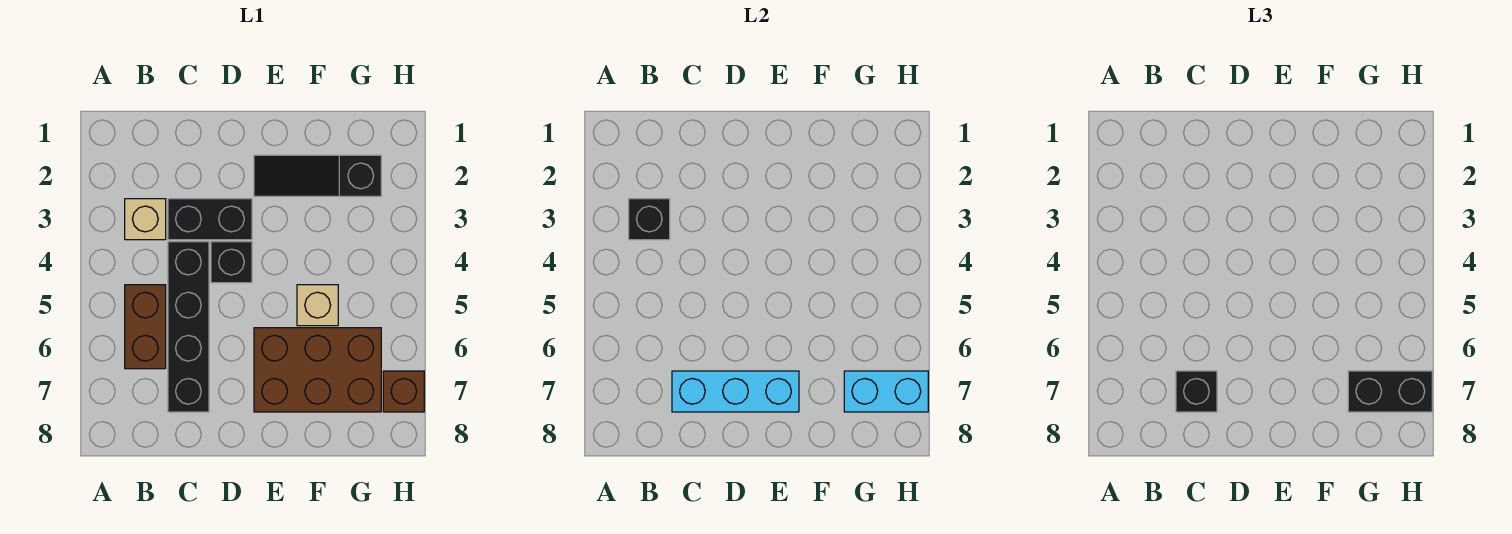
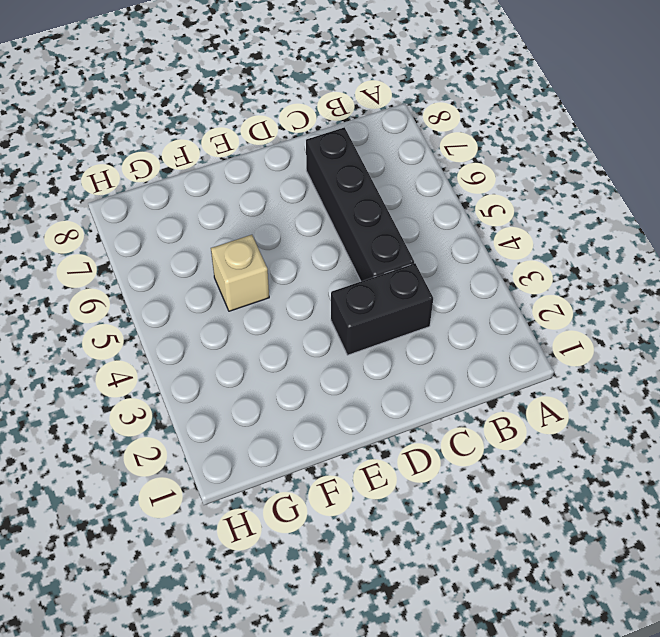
none -> tan brick B3 level 1
none -> brown brick B5:B6 level 1
none -> black brick D4 level 1

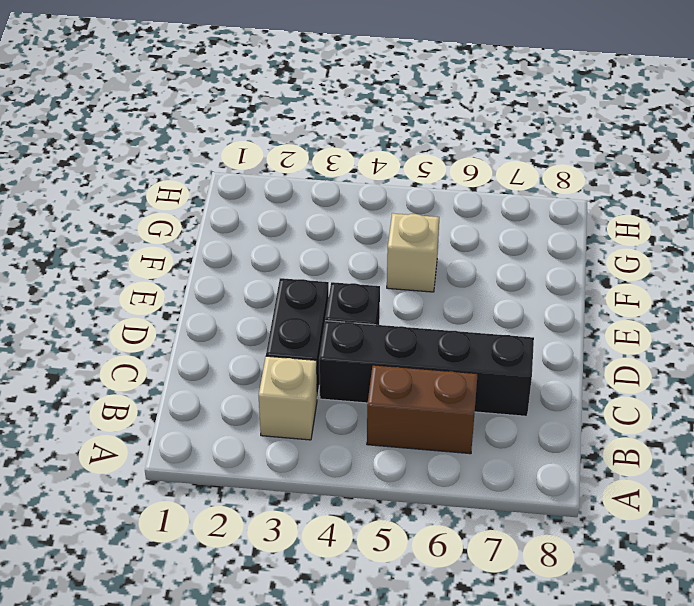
none -> black slope E2:G2 level 1 top G
none -> brown brick E6:G7 level 1
none -> brown brick H7 level 1

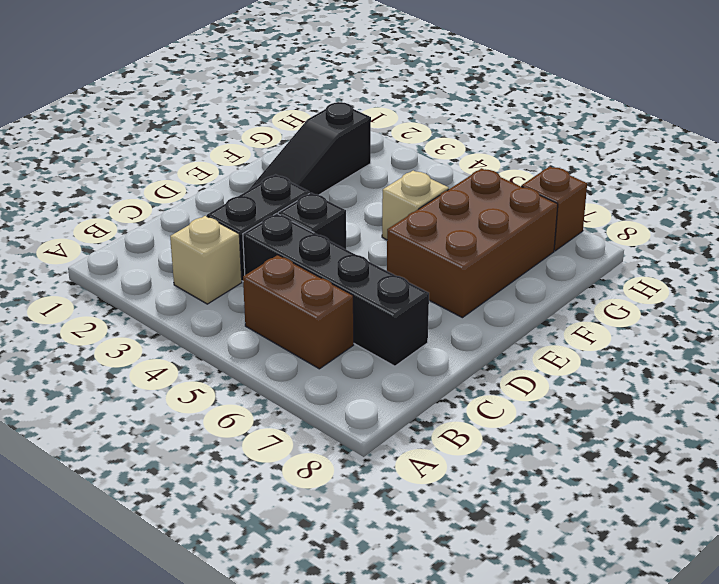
none -> black brick B3 level 2
none -> cyan brick C7:E7 level 2
none -> cyan brick G7:H7 level 2

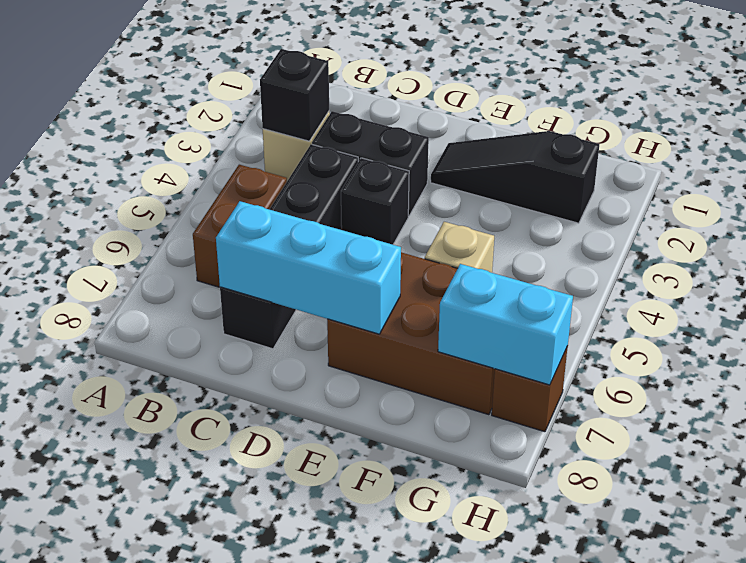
none -> black brick C7 level 3
none -> black brick G7:H7 level 3

